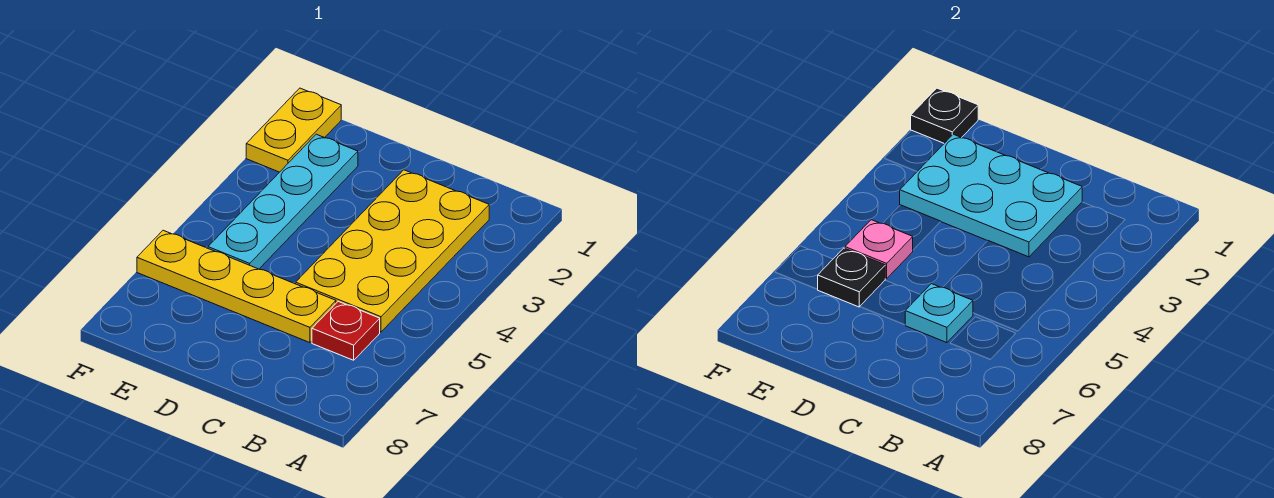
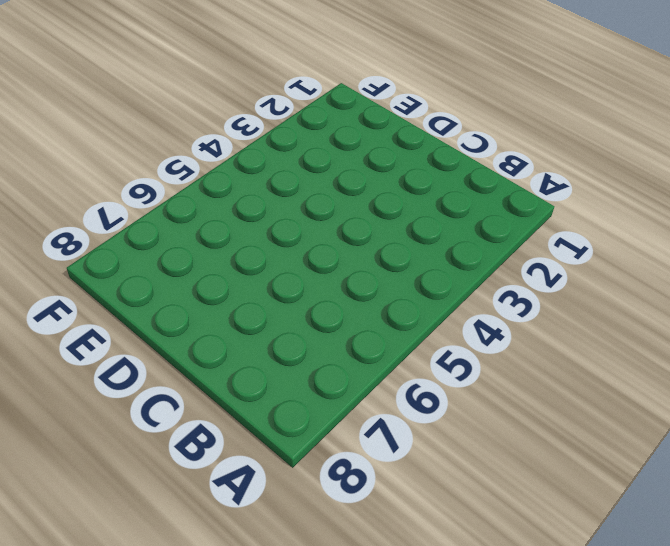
none -> yellow plate B2:C5 level 1
none -> red plate B6 level 1

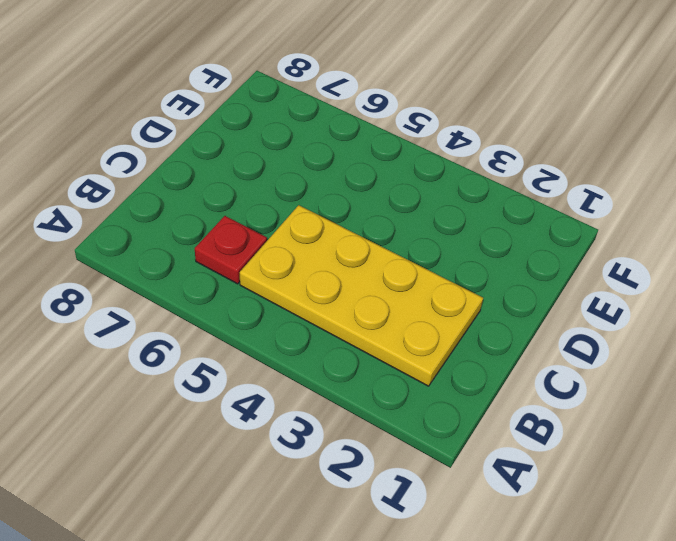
none -> yellow plate C6:F6 level 1
none -> cyan plate E2:E5 level 1

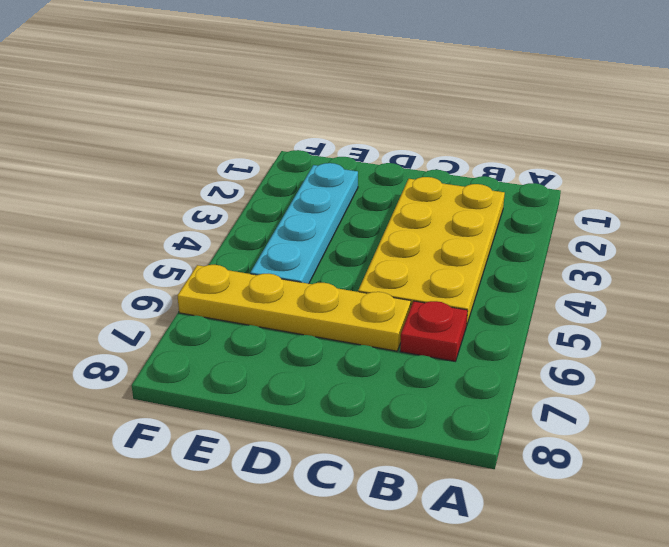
none -> yellow plate F1:F2 level 1
none -> cyan plate C2:E3 level 2

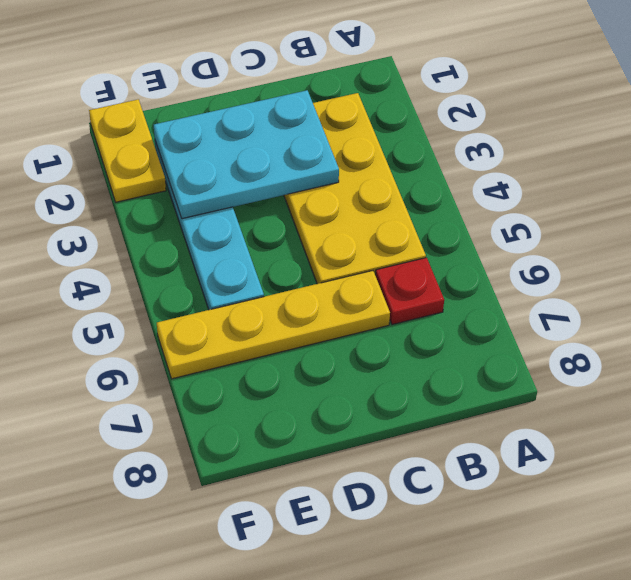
none -> cyan plate C6 level 2
none -> pink plate E5 level 2

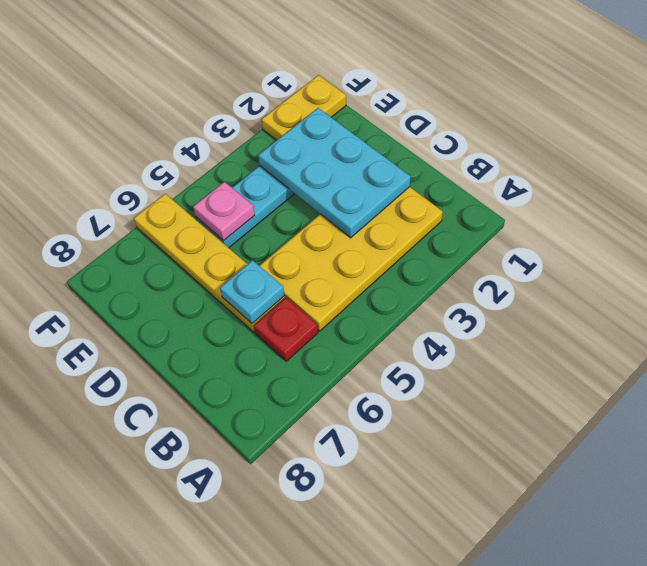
none -> black plate E6 level 2
none -> black plate F1 level 2

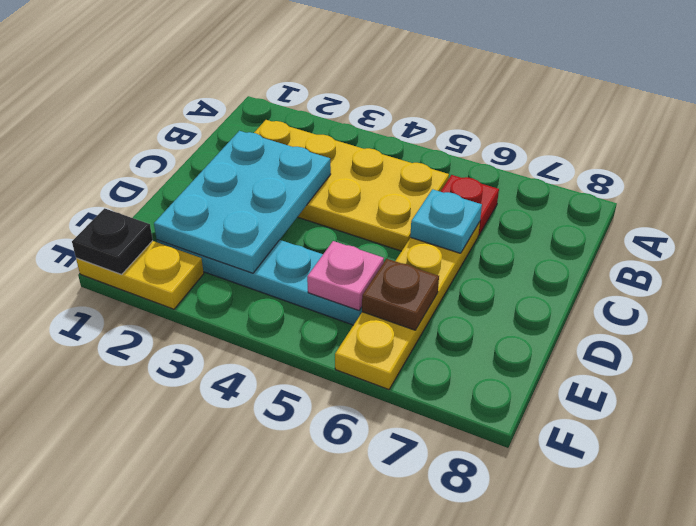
brown plate E6 level 2 -> black plate E6 level 2

